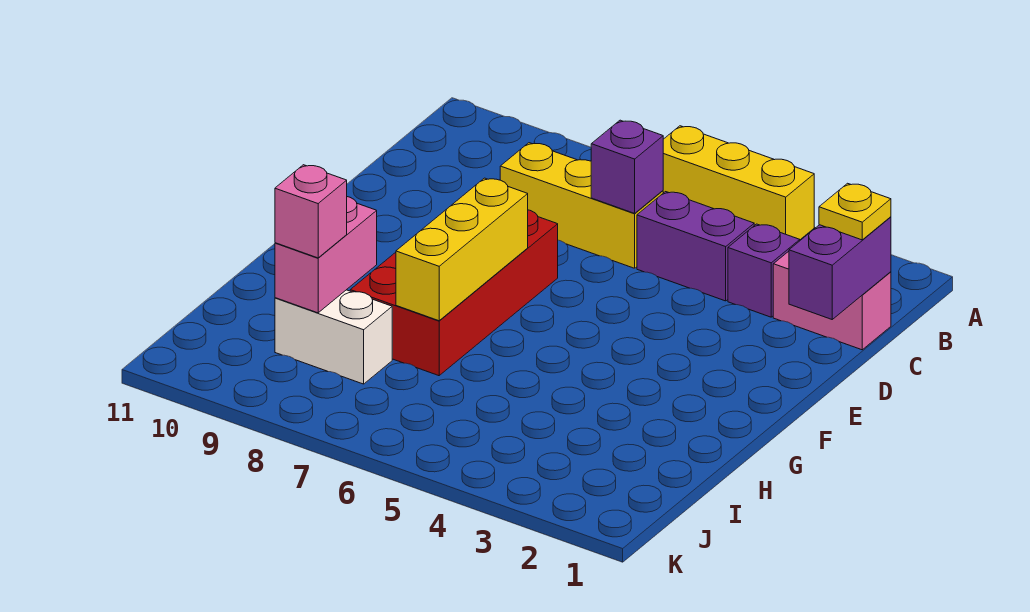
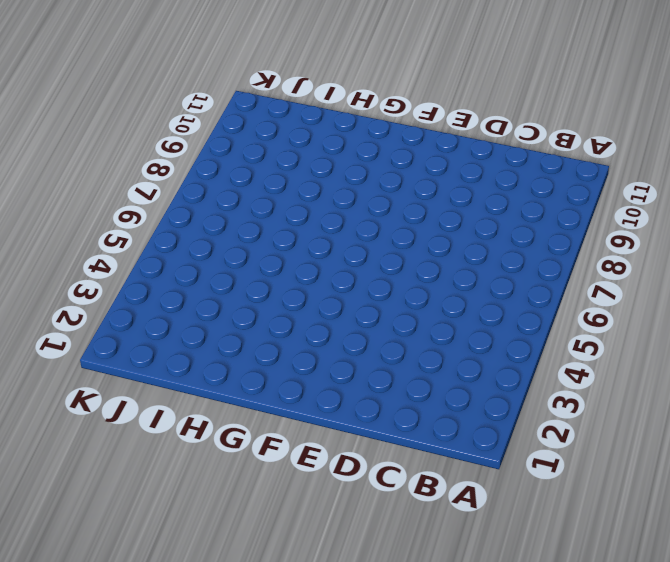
none -> yellow brick A4:A6 level 1
none -> pink brick C1:C2 level 1
none -> purple brick C3 level 1

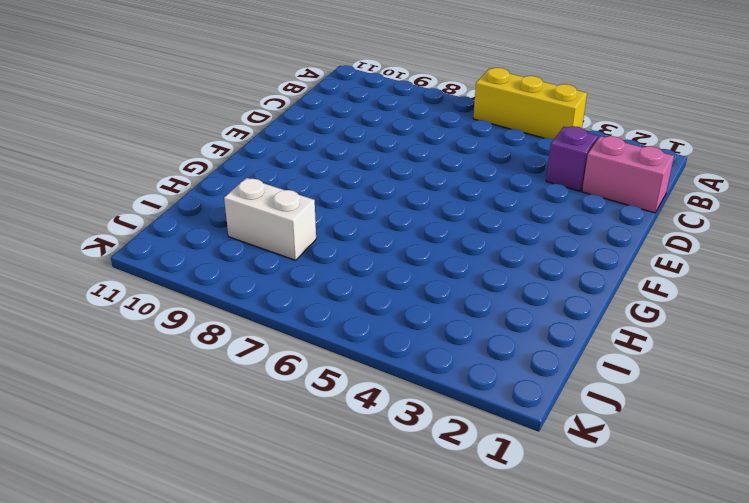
none -> purple brick C4:C5 level 1
none -> yellow brick C6:C8 level 1
none -> red brick E7:H8 level 1

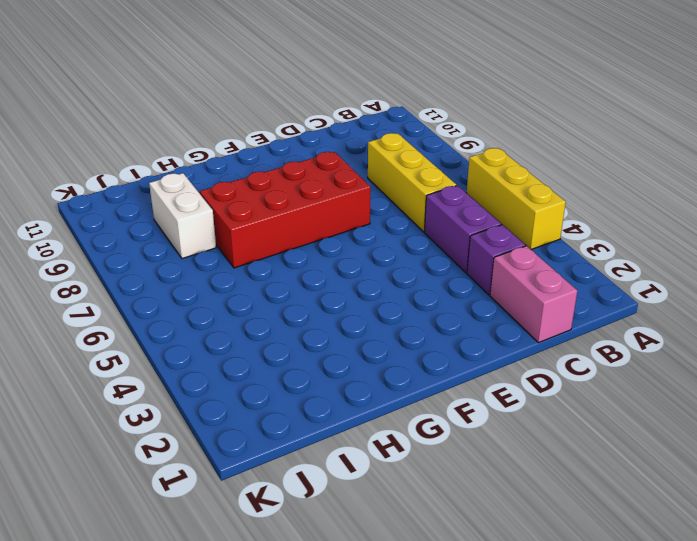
none -> purple brick C1:D1 level 2
none -> purple brick C6 level 2
none -> yellow brick F7:H7 level 2

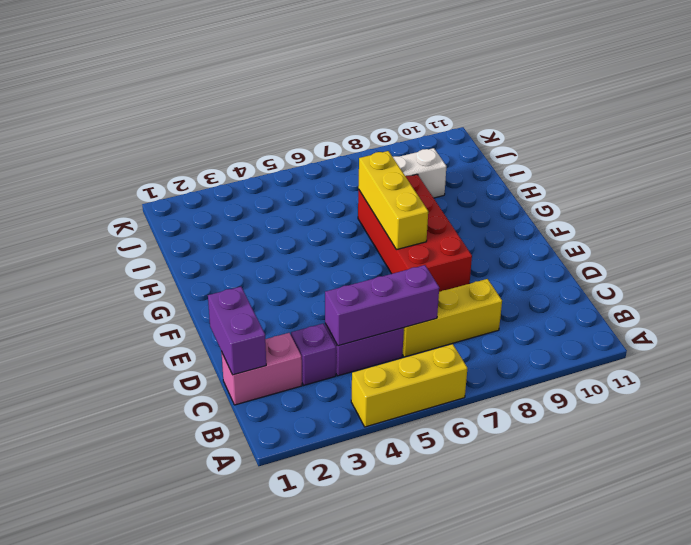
purple brick C4:C6 level 2 -> purple brick C6 level 2
none -> pink brick H9:I9 level 2
none -> yellow plate C1 level 3
none -> pink brick I9 level 3

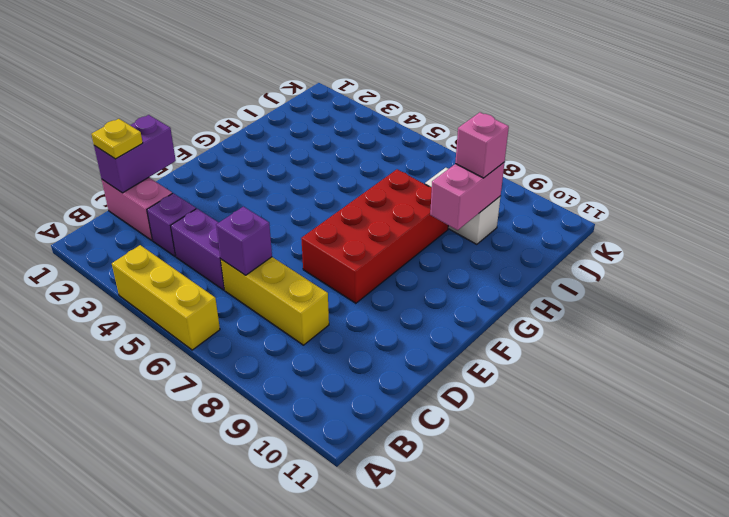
none -> yellow brick F7:H7 level 2

